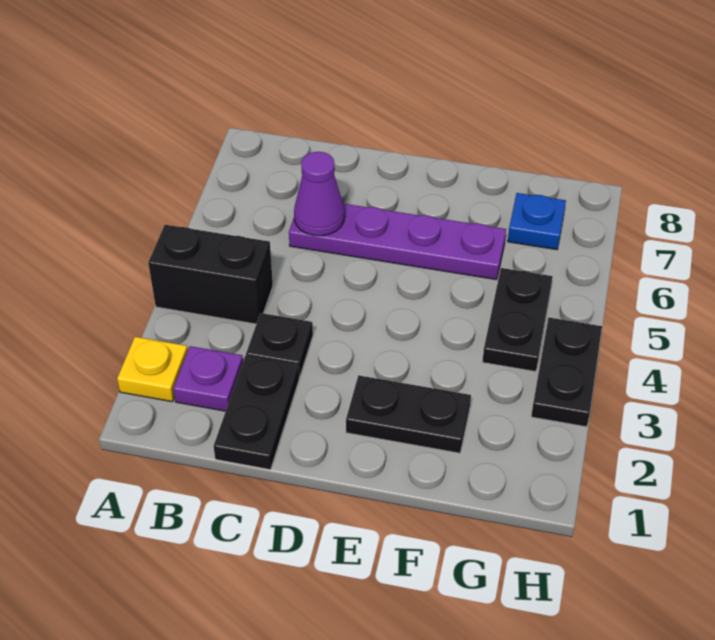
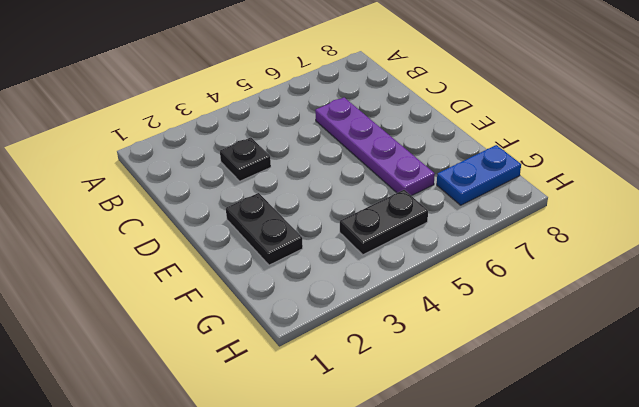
blue plate G7:G8 level 1 -> blue plate G7 level 1
none -> yellow plate A2 level 1
none -> black brick A4:B4 level 1

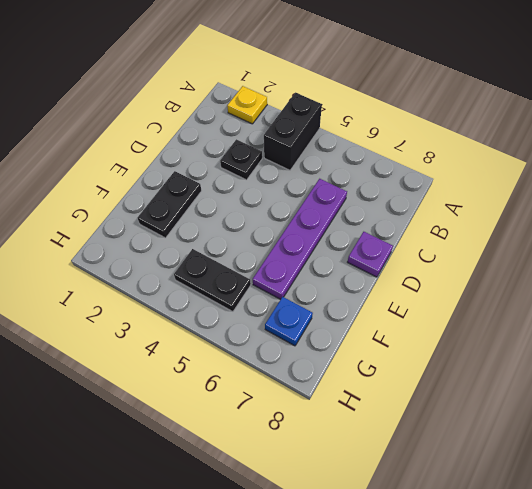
purple plate D8 level 1 -> purple plate B2 level 1
none -> black plate C1:C2 level 1
none -> black plate H3:H4 level 1

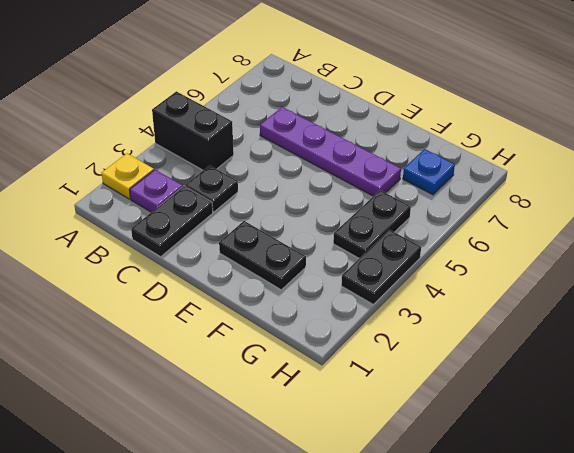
none -> purple cone C6 level 2

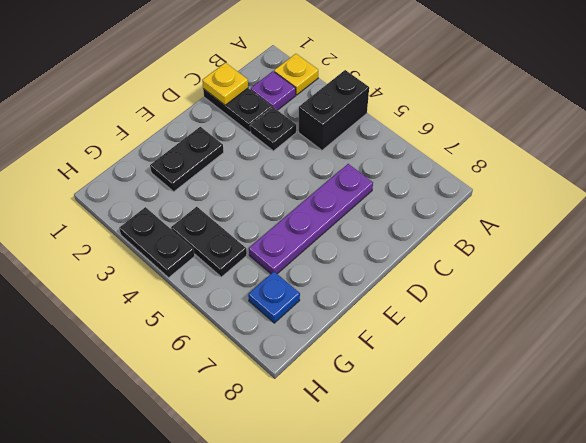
yellow plate C1 level 2 -> none
none -> purple cone C6 level 2

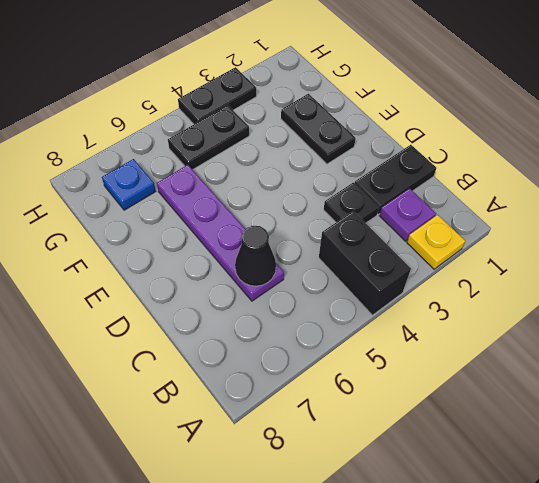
black cone C6 level 2 -> purple cone C6 level 2

